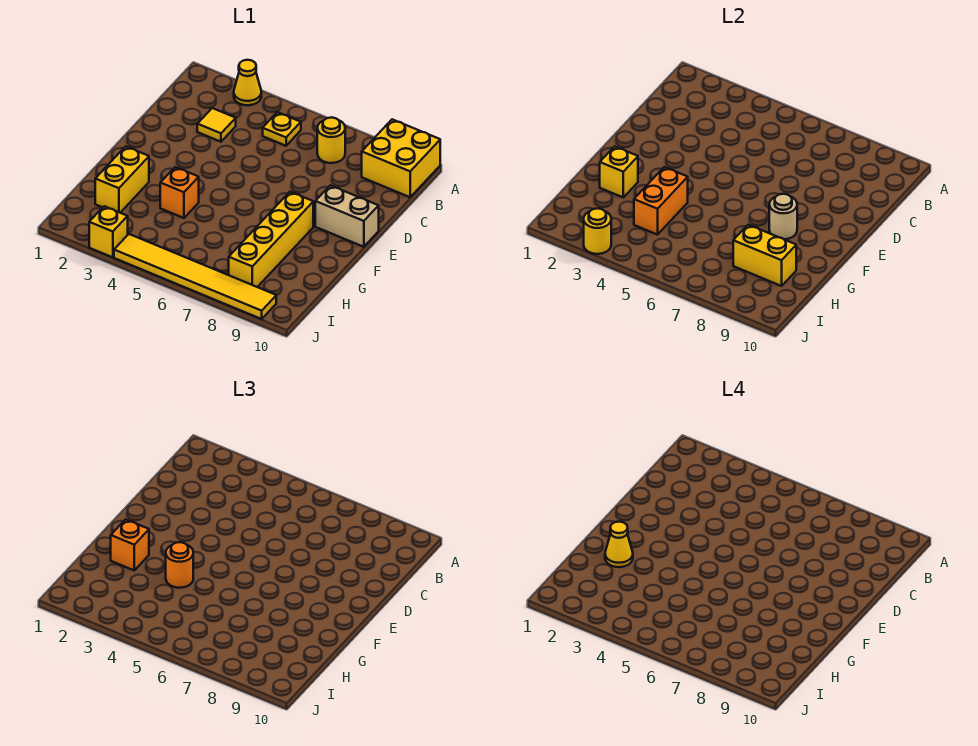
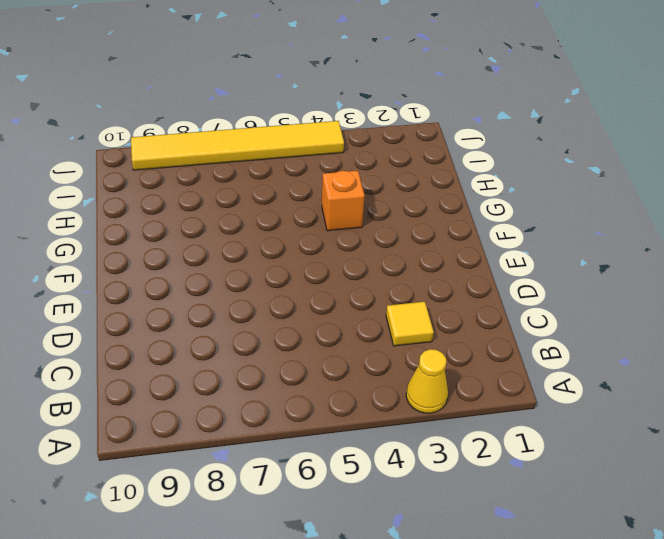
none -> yellow brick A9:B10 level 1
none -> yellow plate B5 level 1
none -> yellow round brick B7 level 1

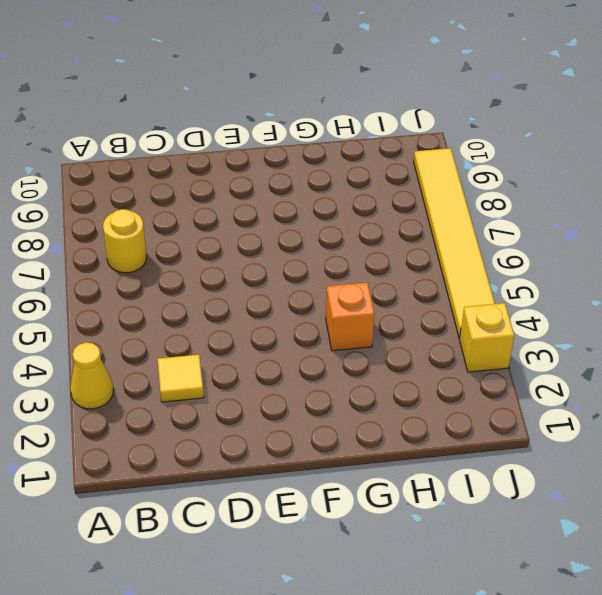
none -> yellow brick A9:B10 level 1
none -> yellow plate B5 level 1
none -> tan brick E9:E10 level 1

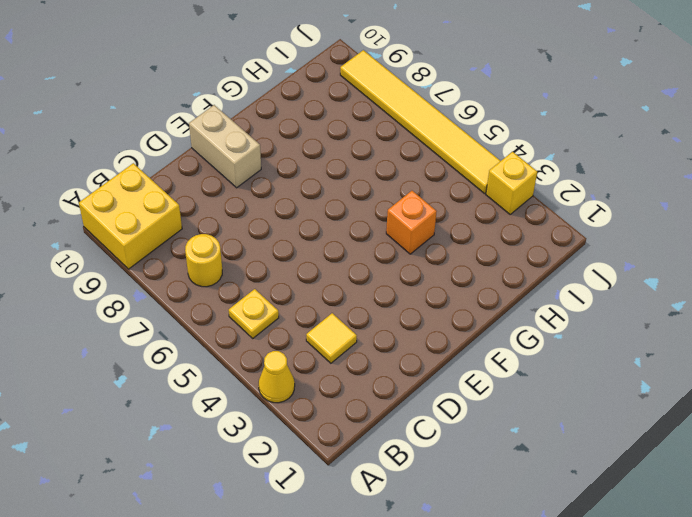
none -> yellow brick F8:I8 level 1
none -> yellow brick G2:H2 level 1
none -> tan round brick F8 level 2

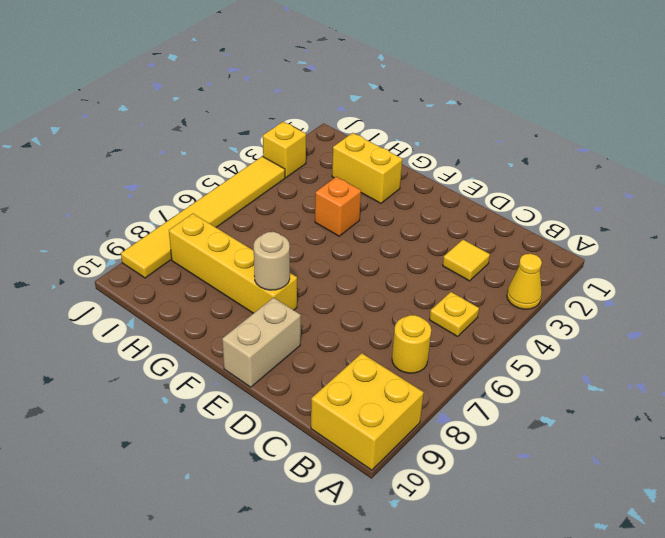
none -> yellow brick G2 level 2
none -> orange brick G4:H4 level 2
none -> yellow brick H8:H9 level 2

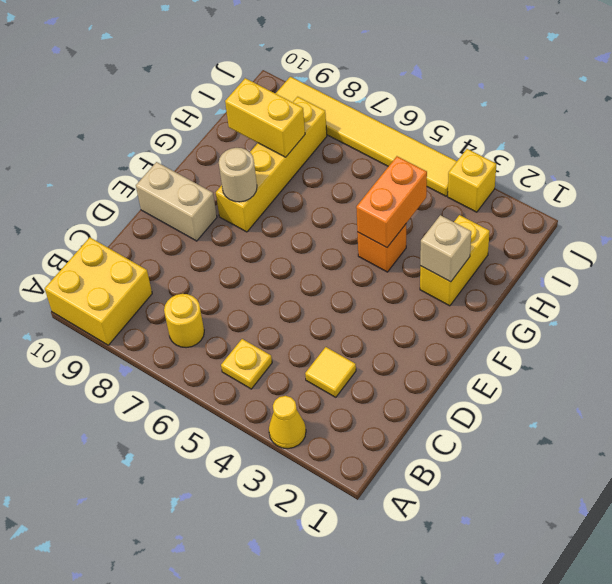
tan brick G2 level 2 -> yellow brick G2 level 2
none -> yellow round brick J3 level 2
none -> orange brick G2 level 3
none -> orange round brick G4 level 3

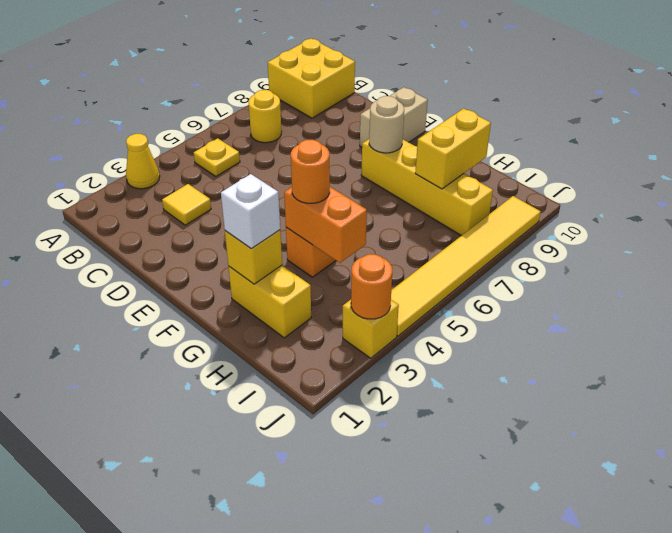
white brick G2 level 3 -> orange brick G2 level 3
orange round brick J3 level 2 -> yellow round brick J3 level 2
none -> yellow cone G2 level 4

